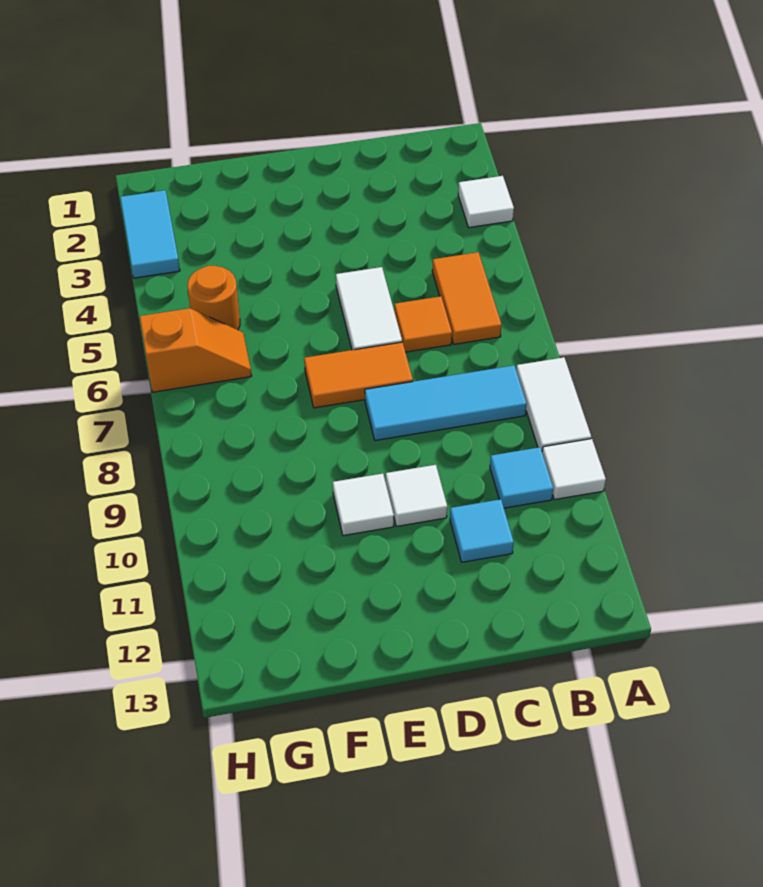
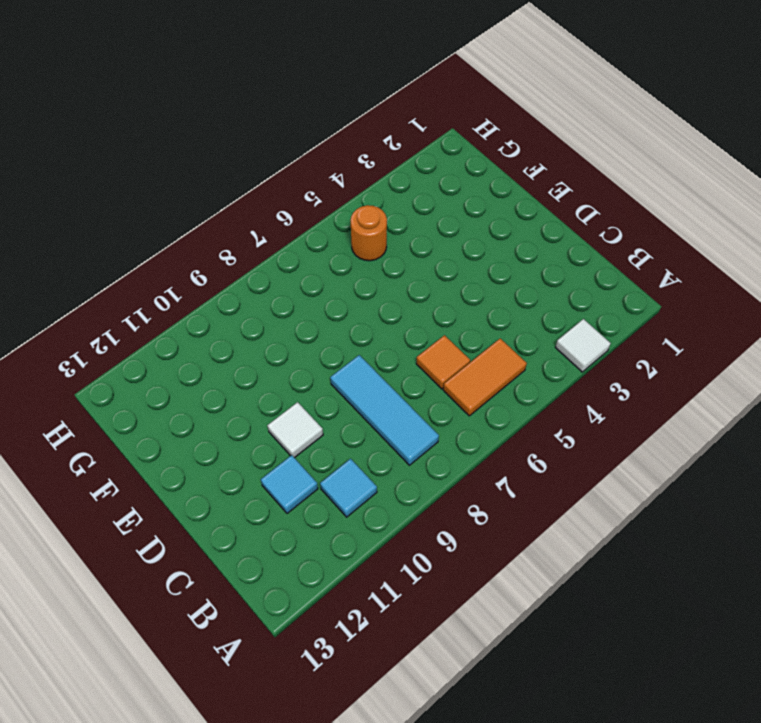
none -> white tile A8:A9 level 1
none -> white tile A10 level 1
none -> white tile D5:D6 level 1

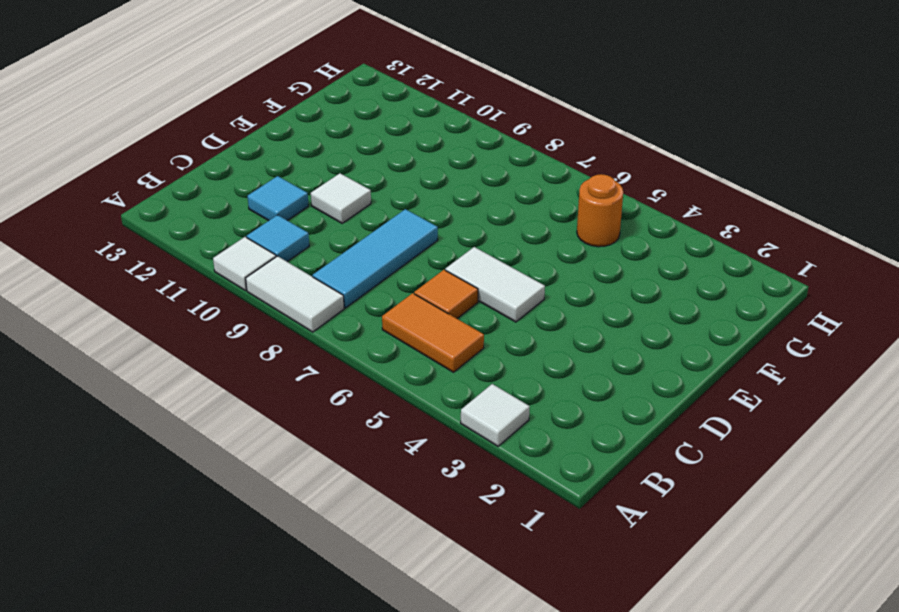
none -> orange tile D7:E7 level 1
none -> white tile E10 level 1
none -> orange slope G6:H6 level 1 top H

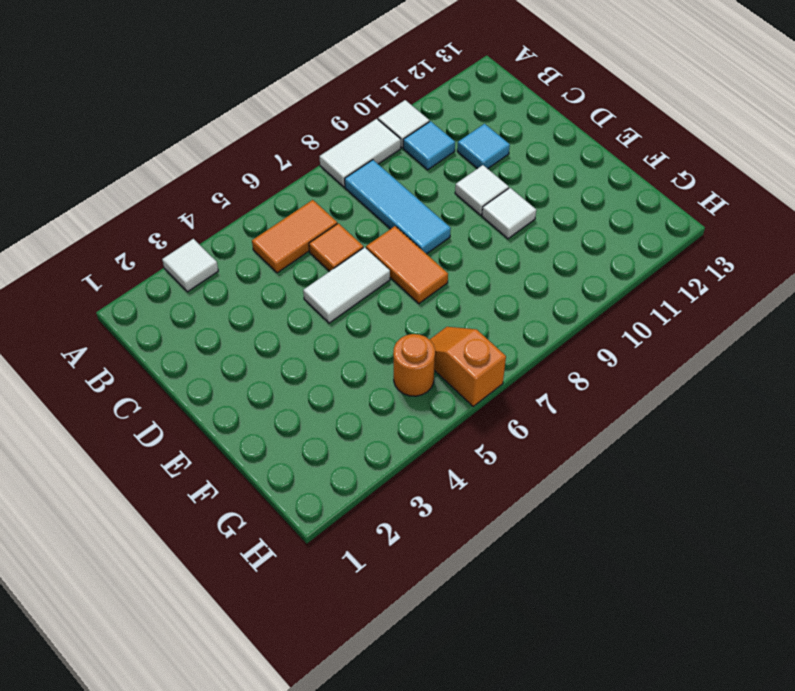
none -> cyan tile H2:H3 level 1

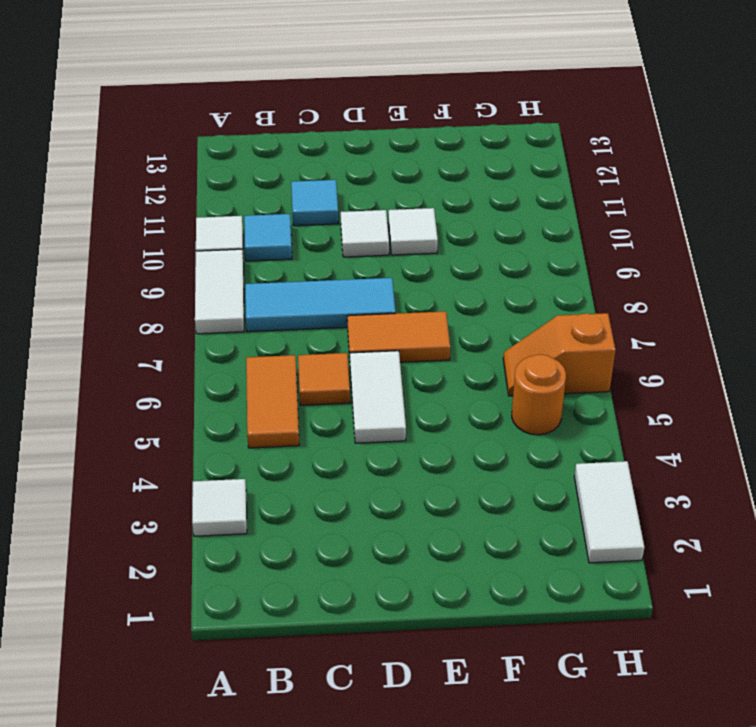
white tile H2:H3 level 1 -> cyan tile H2:H3 level 1

